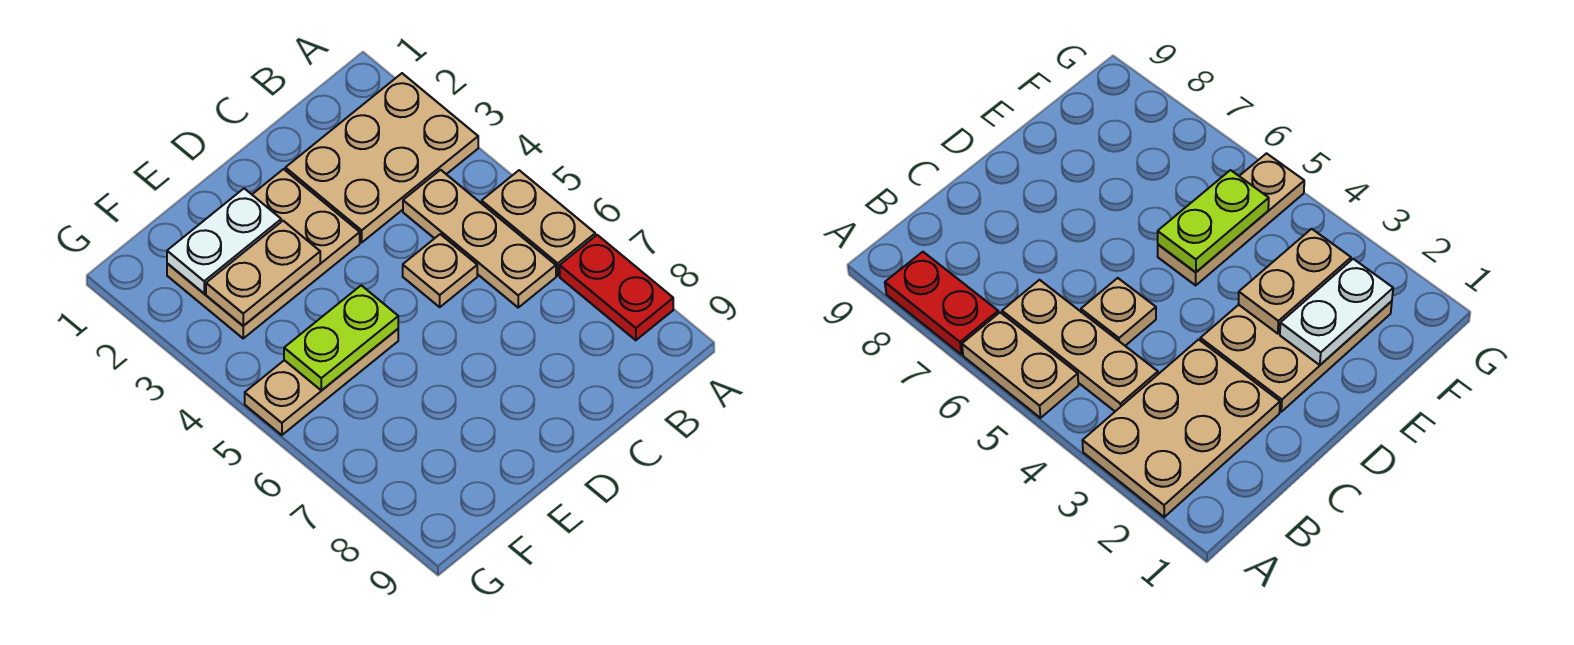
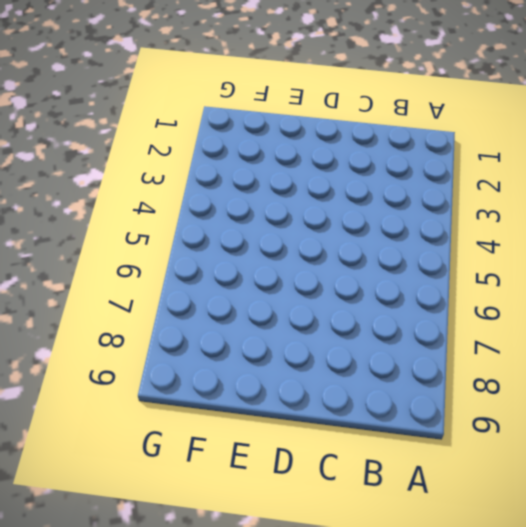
none -> tan plate A2:C3 level 1
none -> tan plate A5:A6 level 1

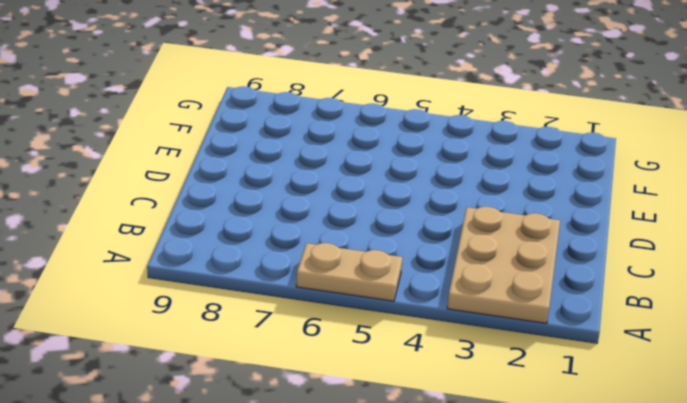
none -> red plate A7:A8 level 1
none -> tan plate B4:B6 level 1

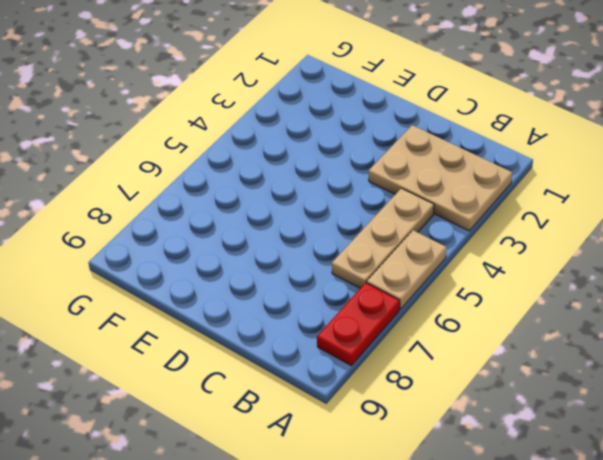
none -> tan plate C5 level 1
none -> tan plate D2:F3 level 1

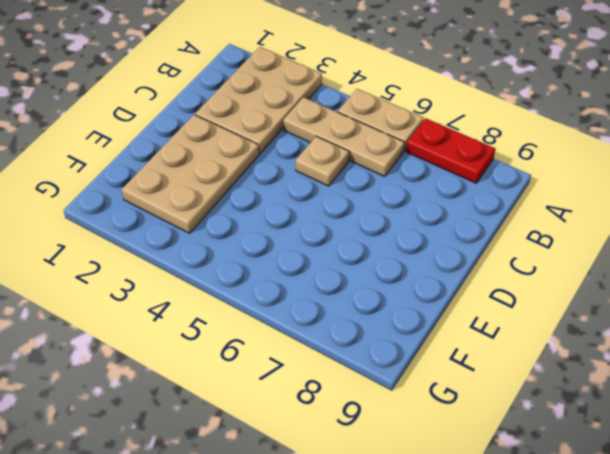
none -> tan plate E5:G5 level 1
none -> white plate E2:F2 level 2

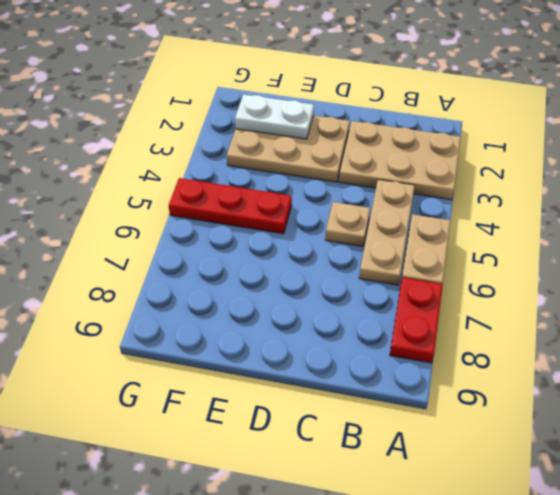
red plate E5:G5 level 1 -> tan plate E5:G5 level 1
none -> tan plate E3:F3 level 2
none -> lime plate E5:F5 level 2

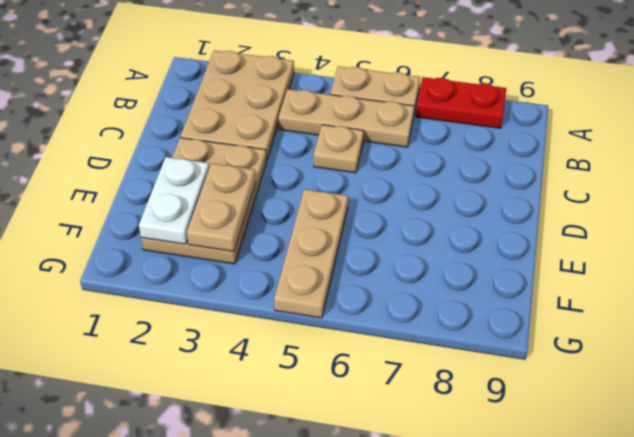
none -> lime plate E5:F5 level 2

